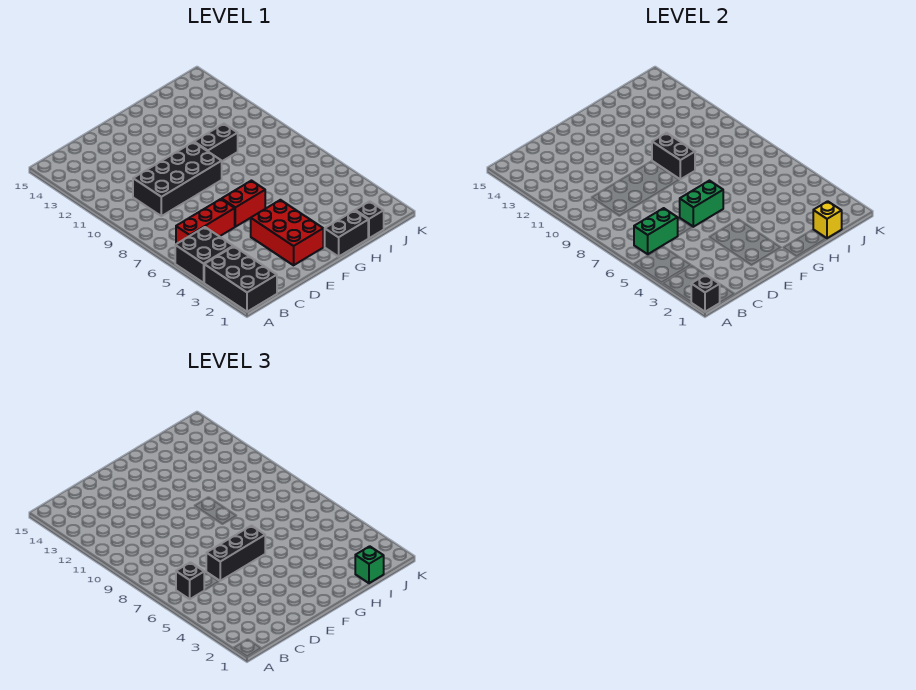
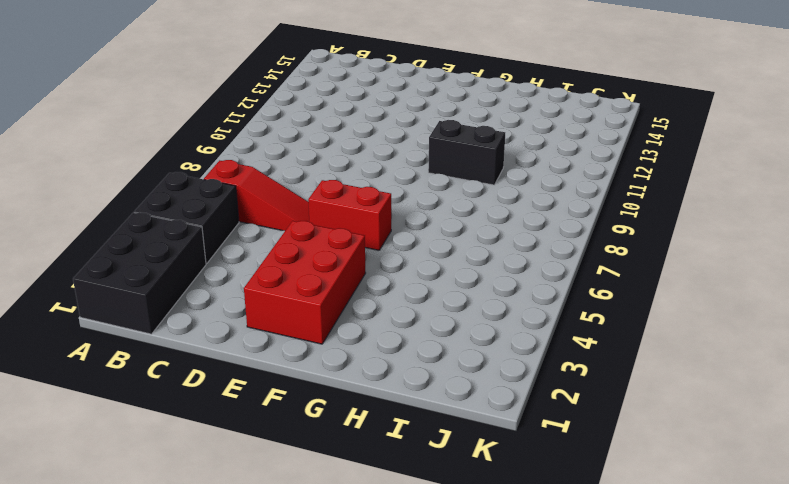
red slope B6:D6 level 1 top B -> red brick B6:D6 level 1
none -> black brick C9:F10 level 1
none -> black brick G1:H1 level 1
none -> black brick I1 level 1

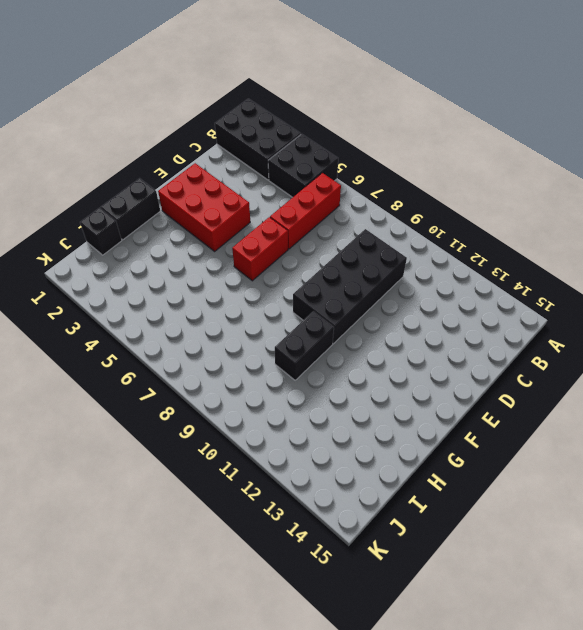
none -> black brick A1 level 2
none -> green brick B6:C6 level 2
none -> green brick E6:F6 level 2

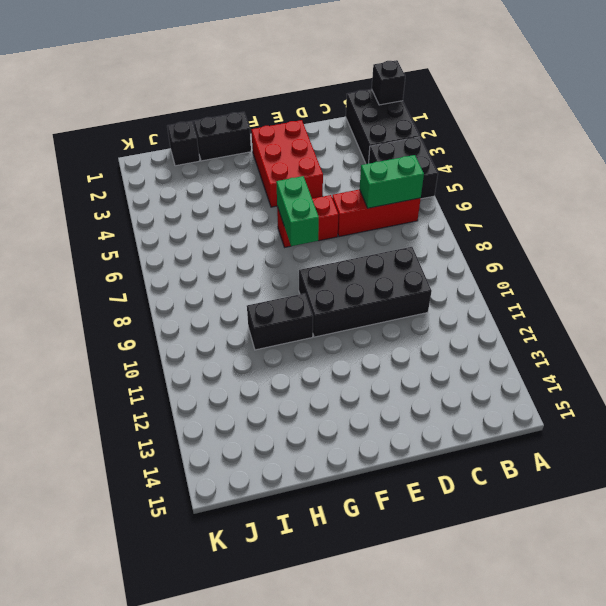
green brick F6:F7 level 2 -> green brick E6:F6 level 2
none -> black brick G9:G10 level 2
none -> yellow brick I1 level 2
none -> black brick B6 level 3

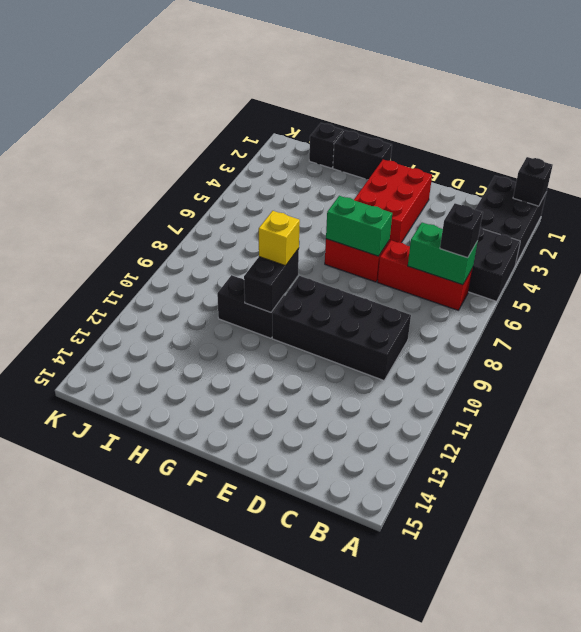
yellow brick G9 level 3 -> yellow brick I1 level 2
none -> black brick D6:F6 level 3
none -> green brick I1 level 3

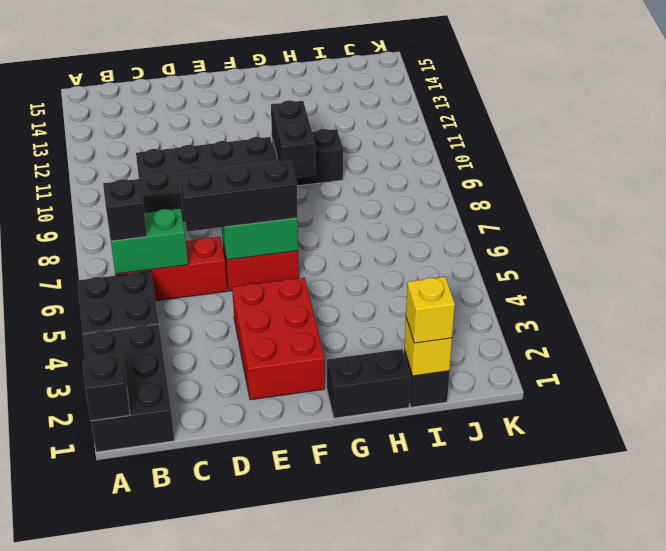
yellow brick I1 level 3 -> green brick I1 level 3

